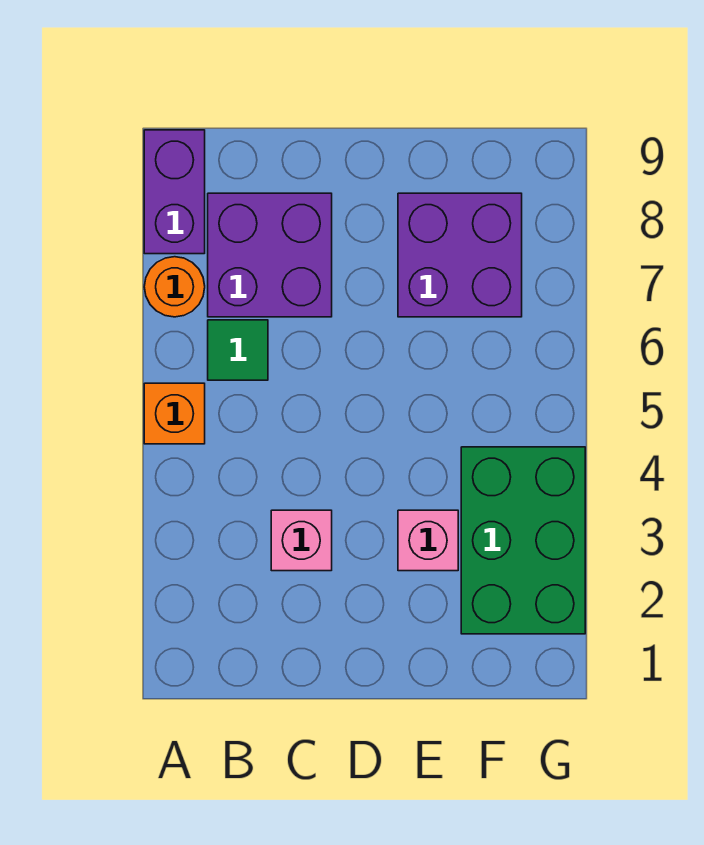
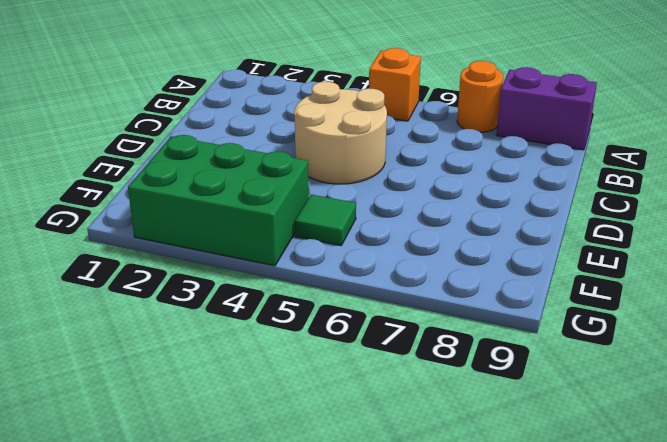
tan round brick C4:D5 level 1 -> none
green tile F5 level 1 -> green tile B6 level 1
none -> purple brick B7:C8 level 1
none -> pink brick C3 level 1

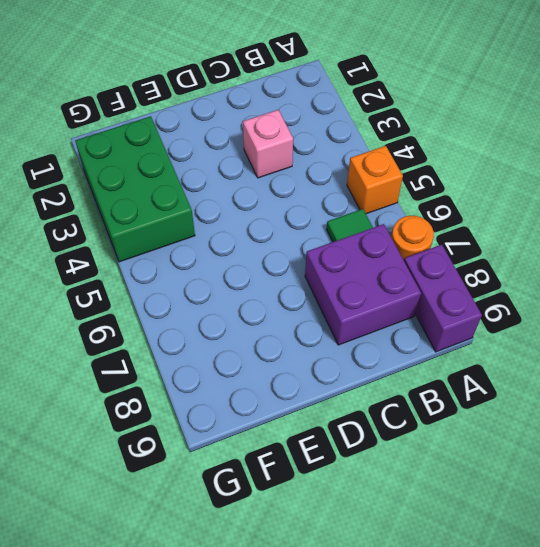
none -> pink brick E3 level 1
none -> purple brick E7:F8 level 1

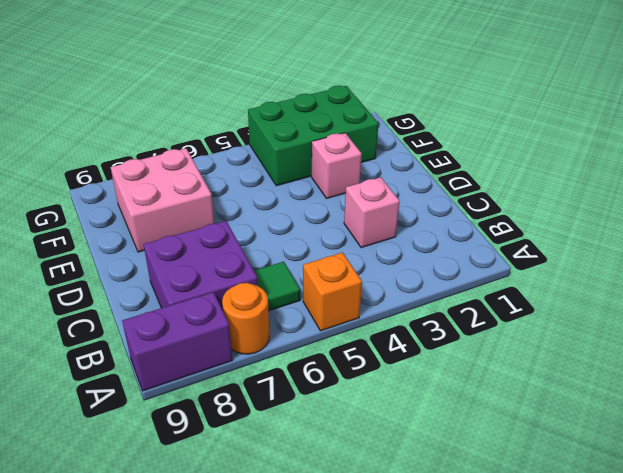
pink brick E7:F8 level 1 -> purple brick E7:F8 level 1

